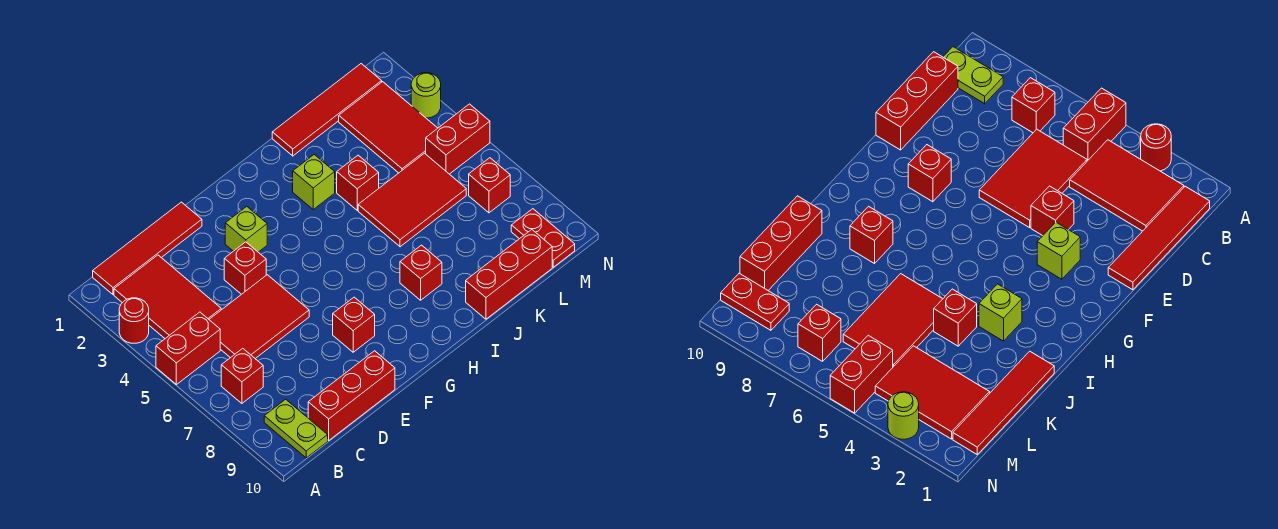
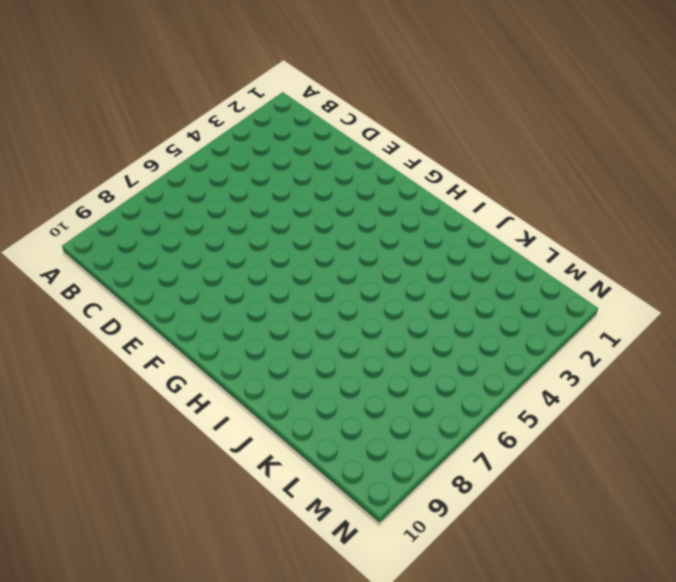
none -> red round brick A3 level 1
none -> red brick A5:B5 level 1
none -> red tile B1:E1 level 1

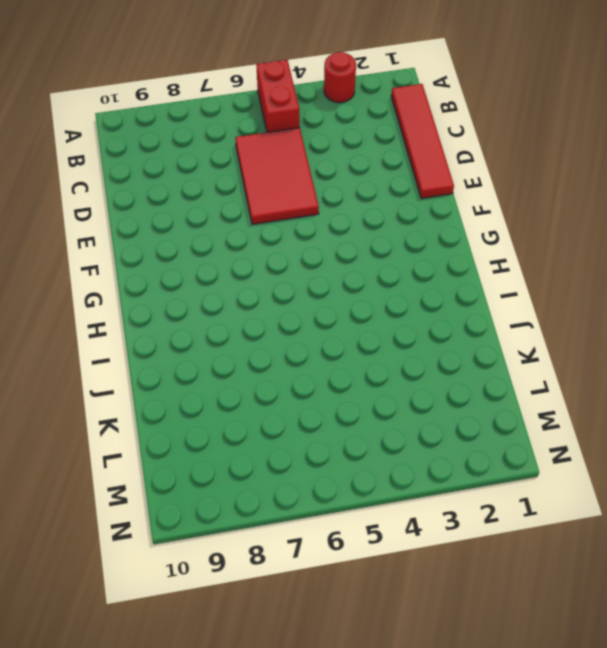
none -> red tile B2:C4 level 1
none -> red brick B7 level 1
none -> lime plate B9:B10 level 1

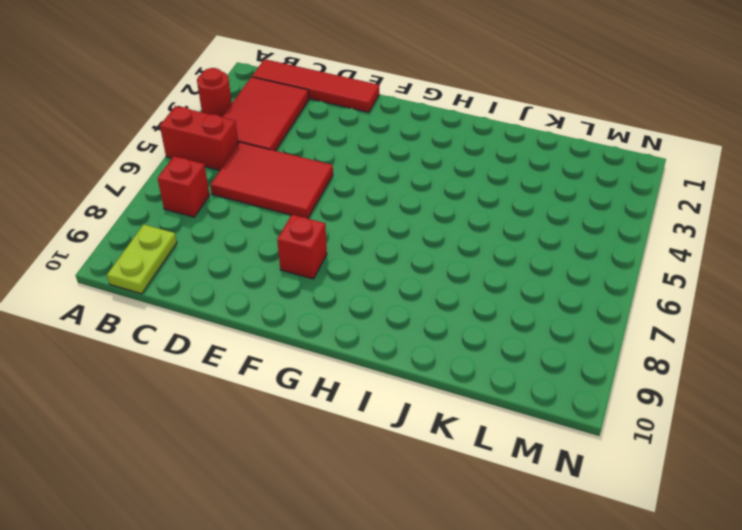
none -> red brick C10:E10 level 1
none -> red brick E4 level 1
none -> lime brick F3 level 1

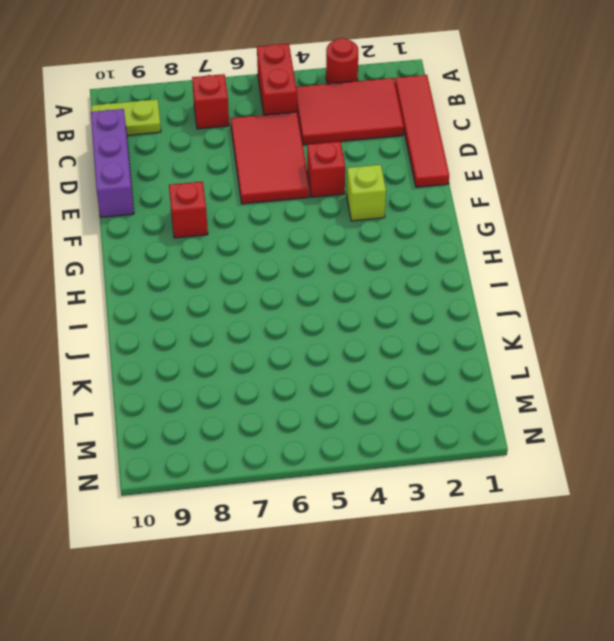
purple brick C10:E10 level 1 -> red brick C10:E10 level 1
none -> lime brick I3 level 1
none -> red brick I8 level 1
none -> red tile J1:M1 level 1

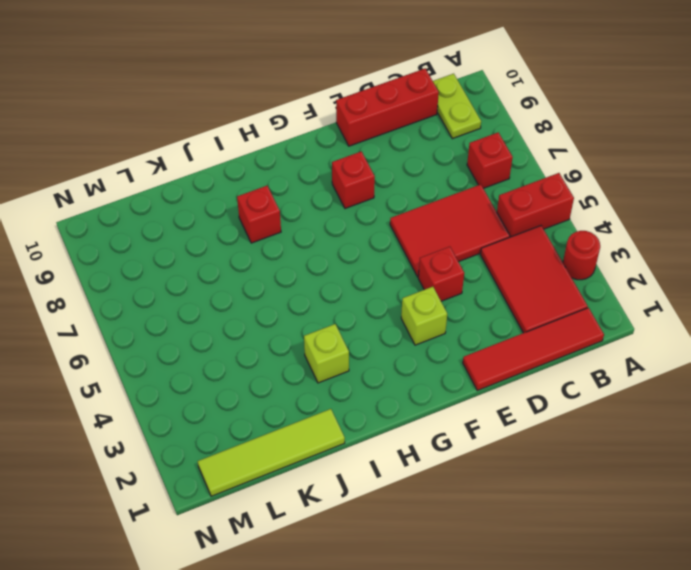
lime tile J1:M1 level 1 -> red tile J1:M1 level 1
none -> red brick J4 level 1
none -> red tile J5:L6 level 1
none -> red brick J10:L10 level 1

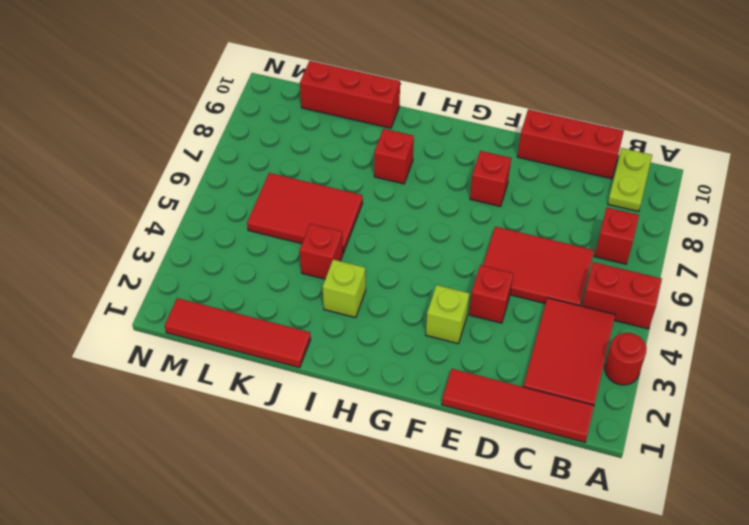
none -> red tile L2:M4 level 1
none -> red brick M5:N5 level 1
none -> red brick M7 level 1

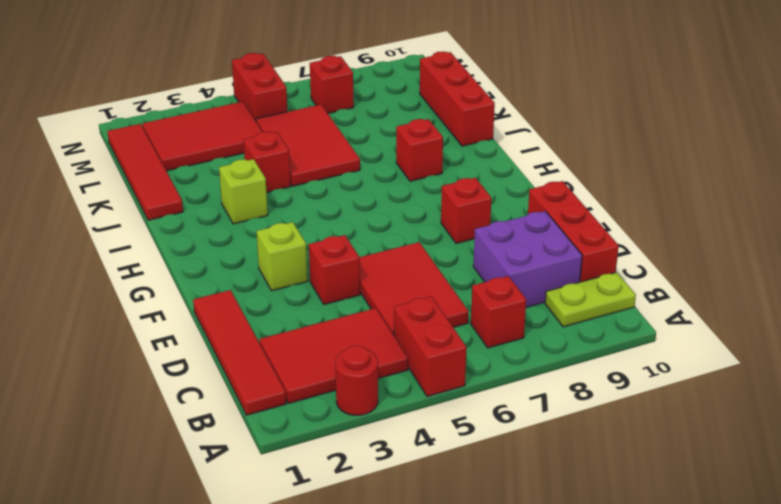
purple brick C8:D9 level 1 -> none
none -> red plate M9:M10 level 1
none -> lime round brick N3 level 1

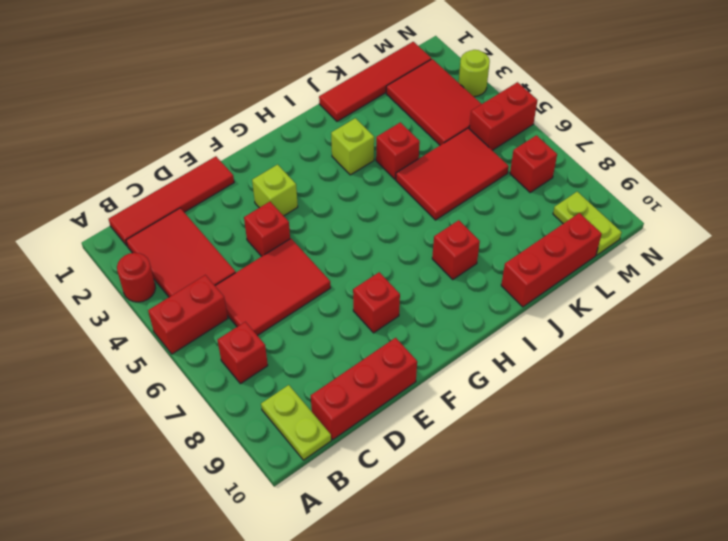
lime plate M9:M10 level 1 -> red plate M9:M10 level 1

